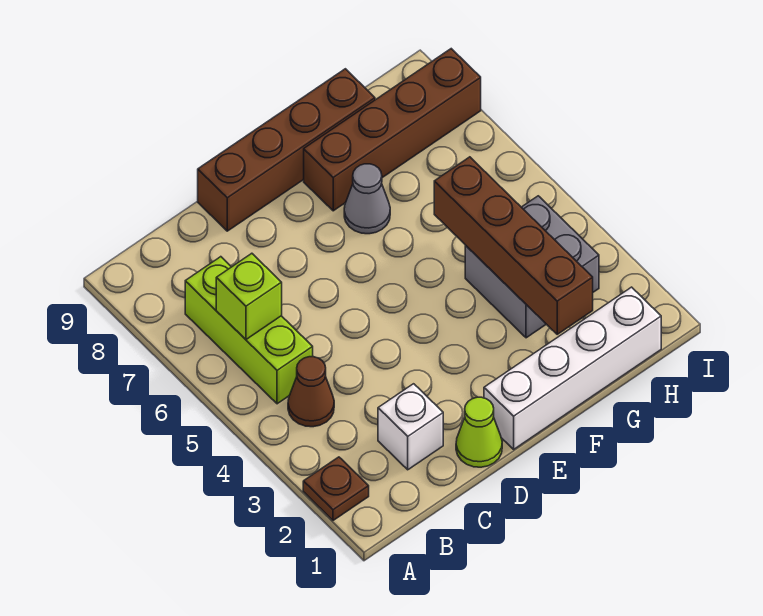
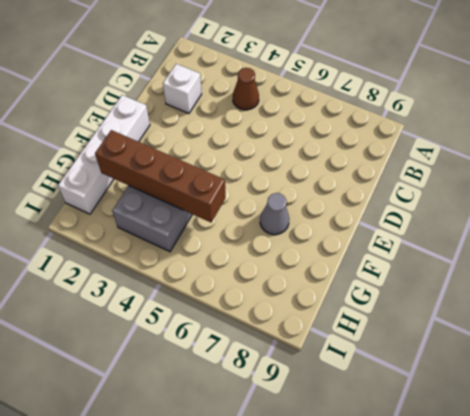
none -> brown plate A2 level 1
none -> lime brick B5:B7 level 1
none -> lime cone D1 level 1

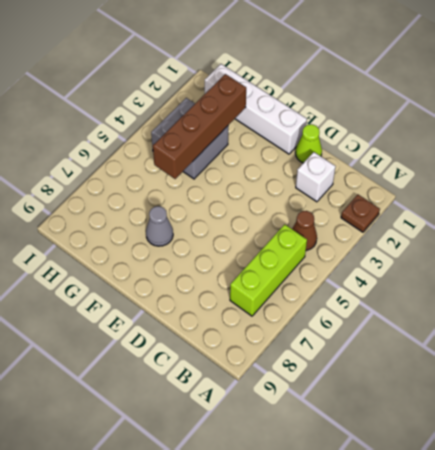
none -> brown brick D9:G9 level 1
none -> brown brick F8:I8 level 1
none -> lime brick B6 level 2

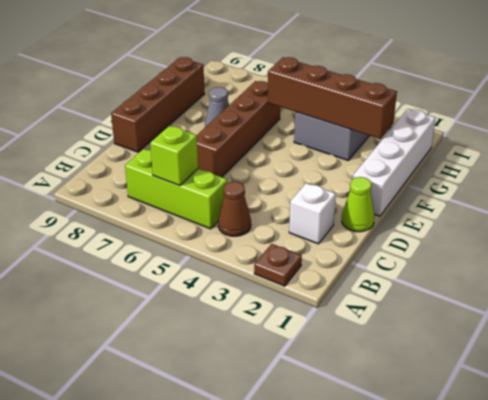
brown brick D6:G6 level 1 -> brown brick F8:I8 level 1

